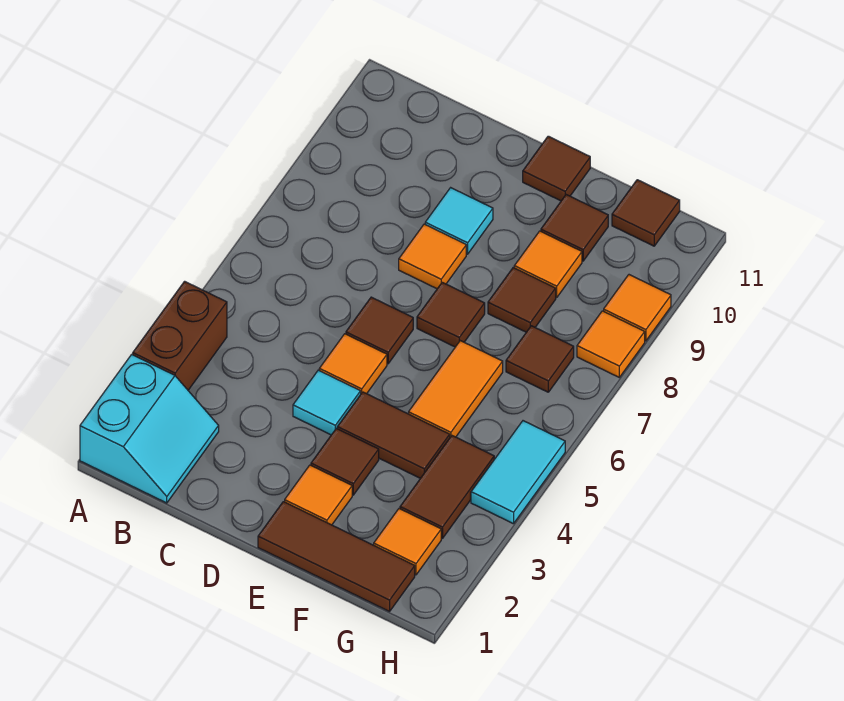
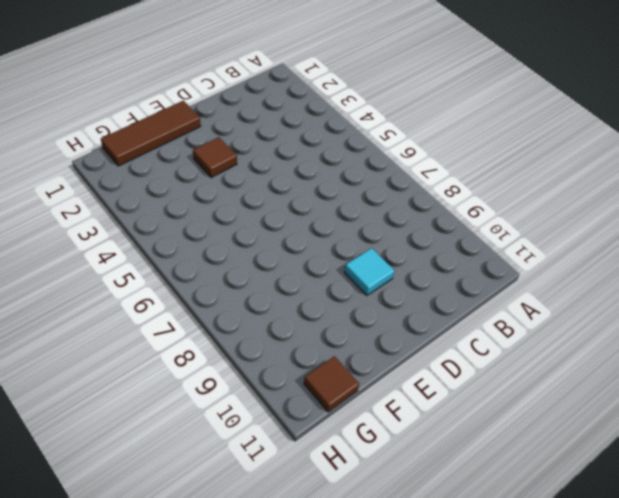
none -> cyan slope A1:B2 level 1 top A
none -> brown brick A3:A4 level 1
none -> cyan tile D4 level 1

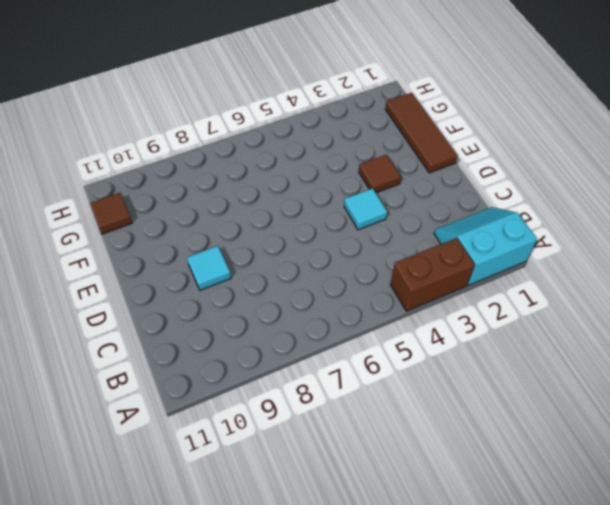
none -> orange tile D5 level 1
none -> brown tile D6 level 1
none -> orange tile D8 level 1

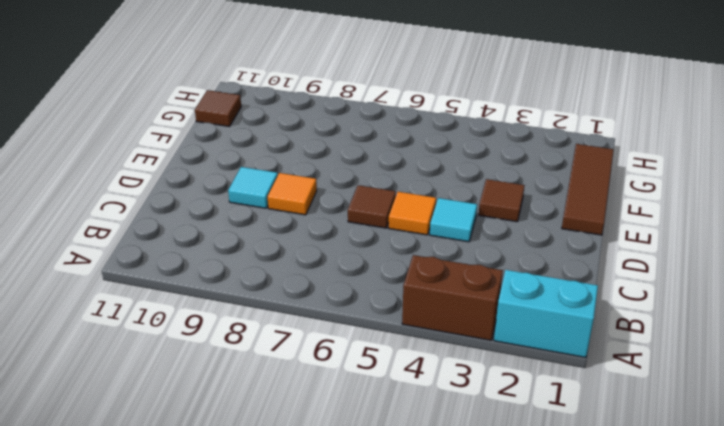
none -> orange tile E2 level 1
none -> brown tile E4:F4 level 1
none -> brown tile E7 level 1

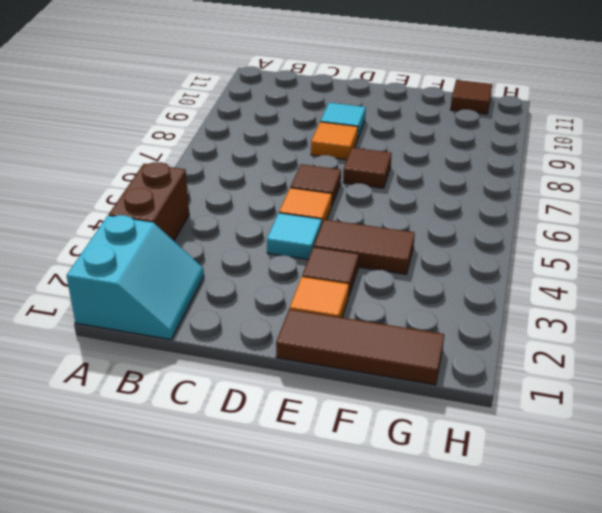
none -> brown tile E11 level 1
none -> orange tile F5:F6 level 1
none -> brown tile F8 level 1

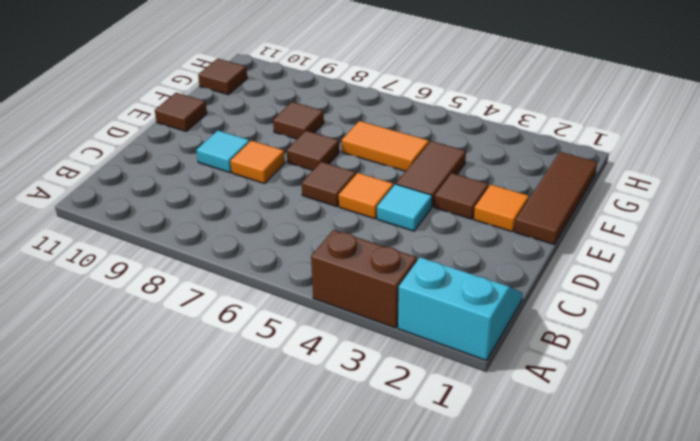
none -> orange tile F9 level 1
none -> brown tile F10 level 1
none -> orange tile G2 level 1

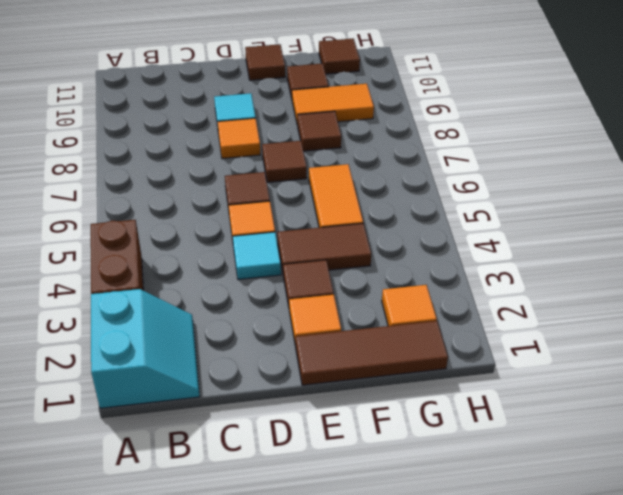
orange tile F9:G9 level 1 -> orange tile F9 level 1
none -> brown tile G3:G4 level 1
none -> brown tile G7 level 1
none -> cyan tile H4:H5 level 1

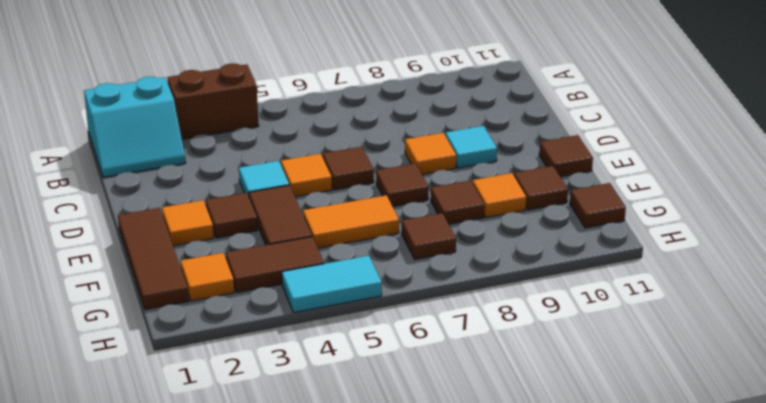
none -> orange tile H8 level 1
none -> orange tile H9 level 1

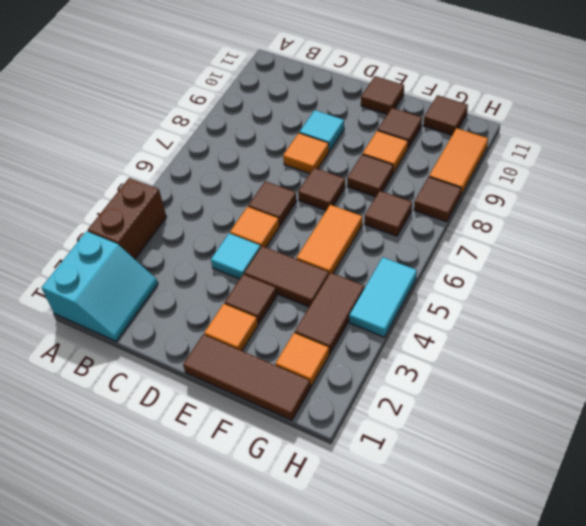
brown tile H8 level 1 -> orange tile H8 level 1
orange tile H9:H10 level 1 -> orange tile H9 level 1

